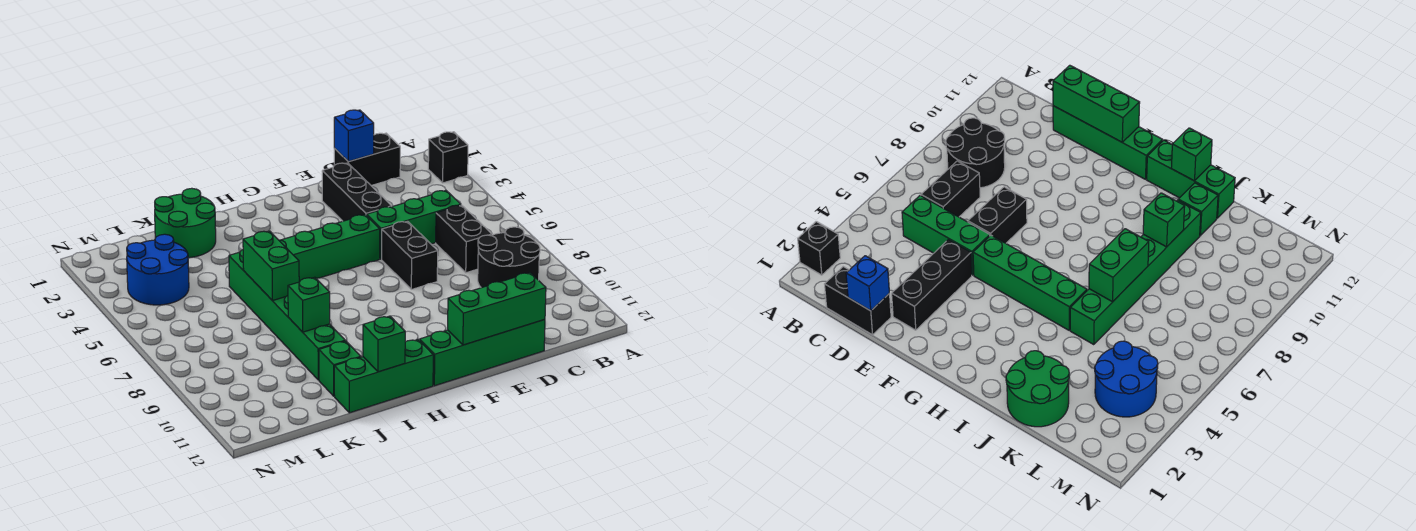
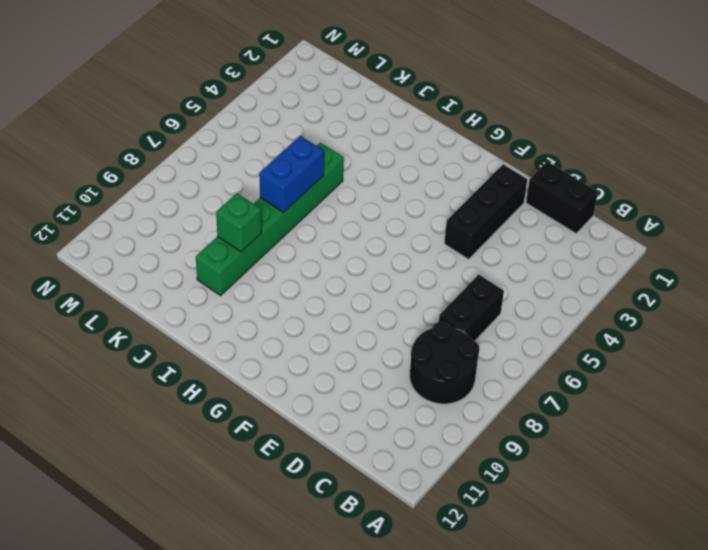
blue brick J6:J7 level 2 -> green brick J6:J7 level 2
none -> black brick A2 level 1
none -> green brick C5:E5 level 1
none -> green brick D12:G12 level 1

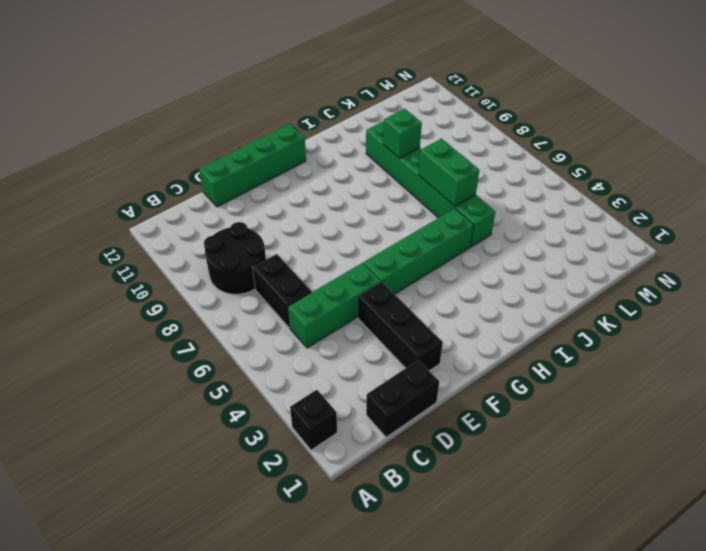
none -> black brick E6:E7 level 1
none -> green brick H12:J12 level 1
none -> green round brick J1:K2 level 1

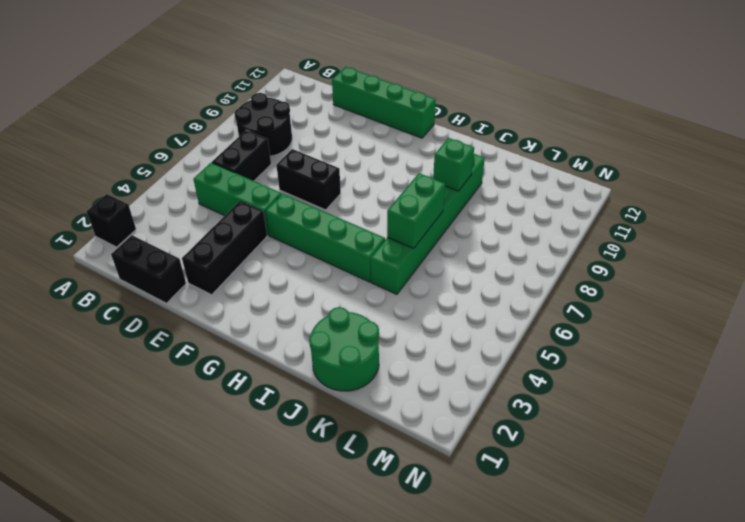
black brick E7:F7 level 1 -> black brick E6:E7 level 1
none -> green brick H12:J12 level 1
none -> green brick J11 level 1
none -> blue round brick L3:M4 level 1

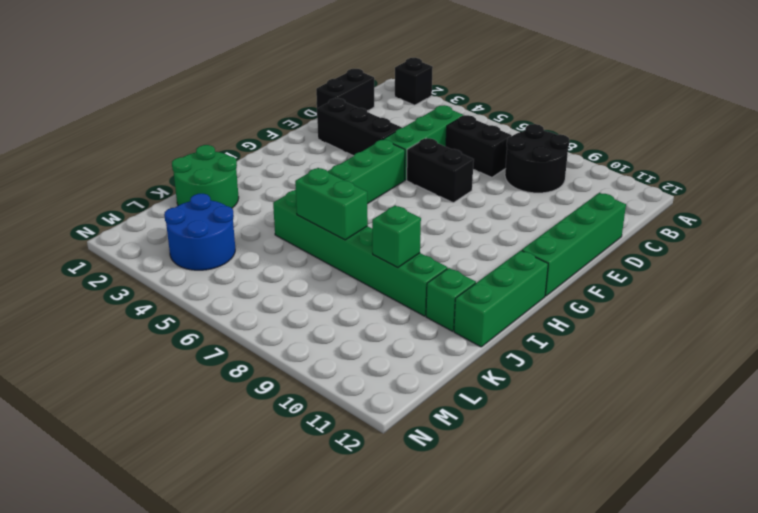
none -> blue brick D1 level 2
none -> green brick D12:F12 level 2
none -> green brick I12 level 2

